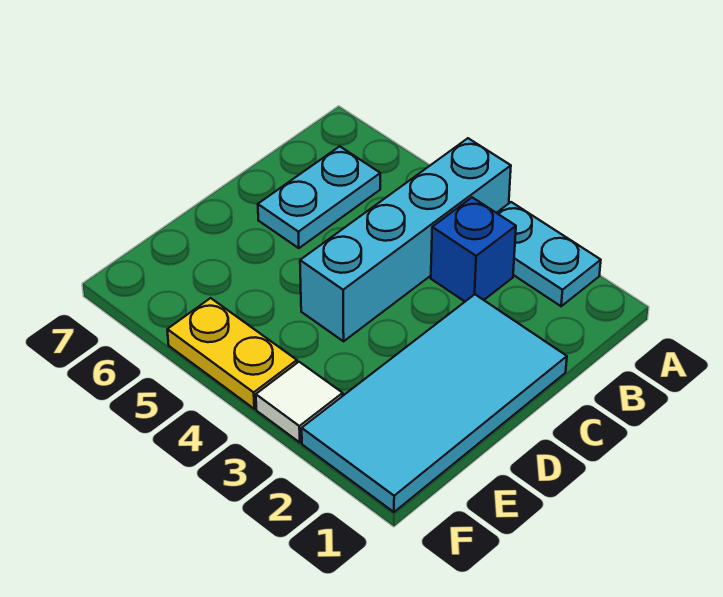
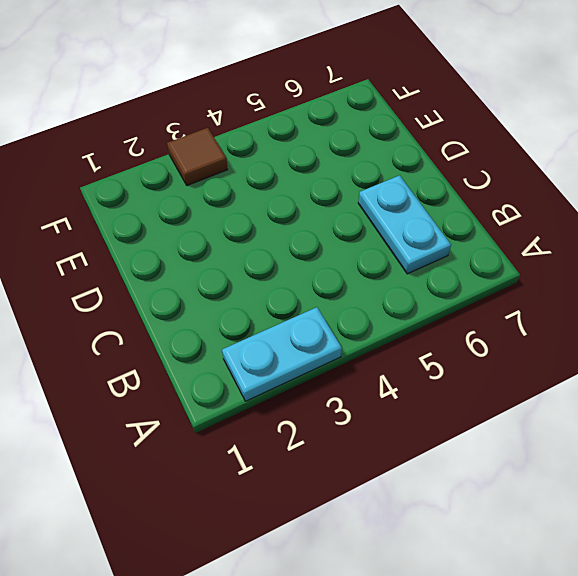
brown tile F3 level 1 -> white tile F3 level 1
none -> cyan brick A4:D4 level 1
none -> blue brick B3 level 1

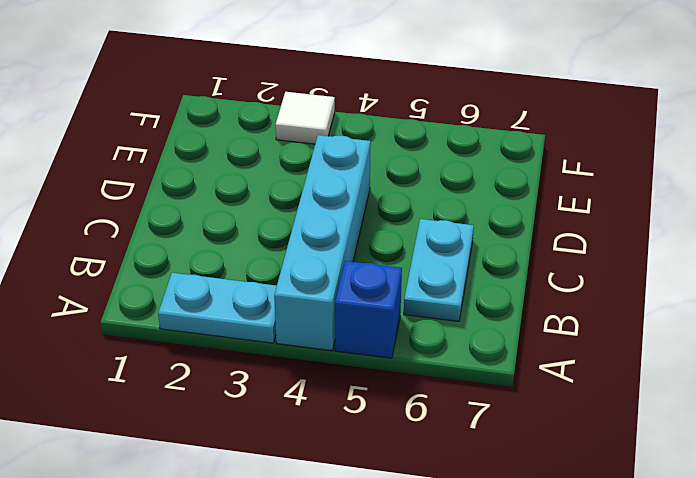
blue brick A5 level 1 -> blue brick B3 level 1
none -> cyan tile C1:F2 level 1
none -> yellow plate F4:F5 level 1

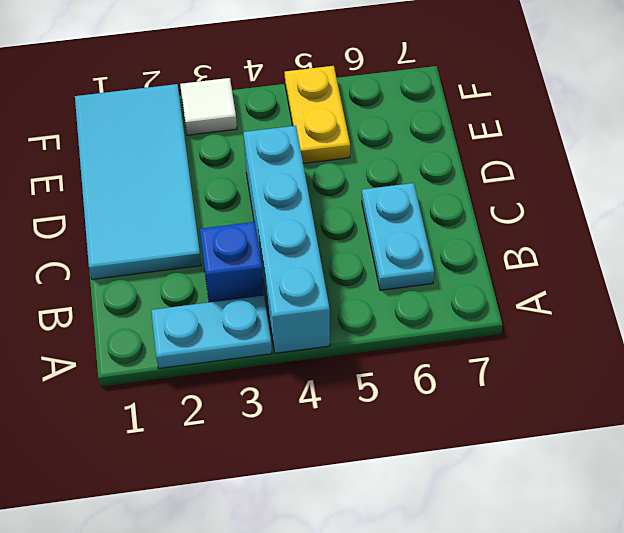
yellow plate E5:F5 level 1 -> yellow plate F4:F5 level 1

